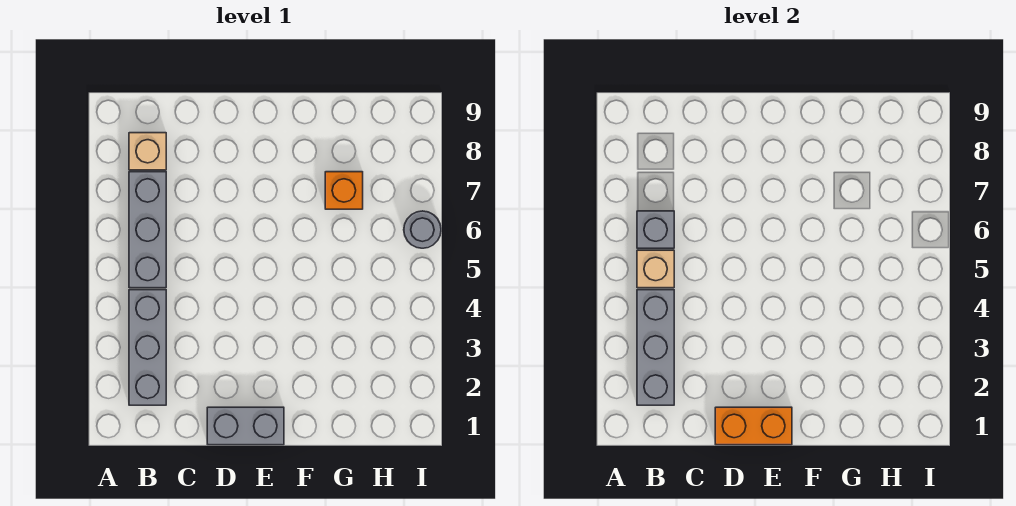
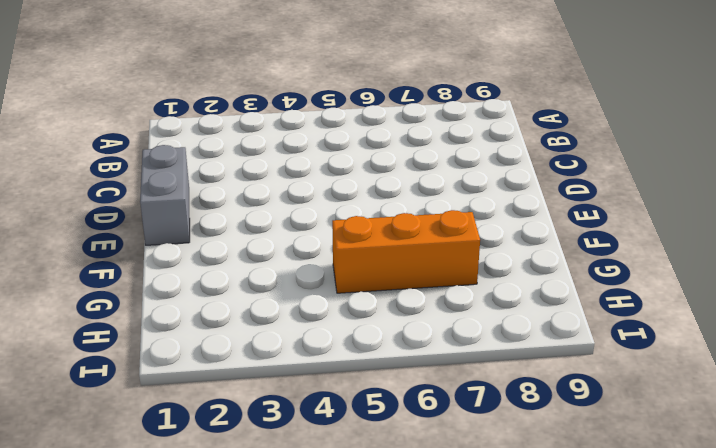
orange brick G5:G7 level 1 -> orange brick G7 level 1
none -> grey brick B2:B4 level 1
none -> grey brick B5:B7 level 1

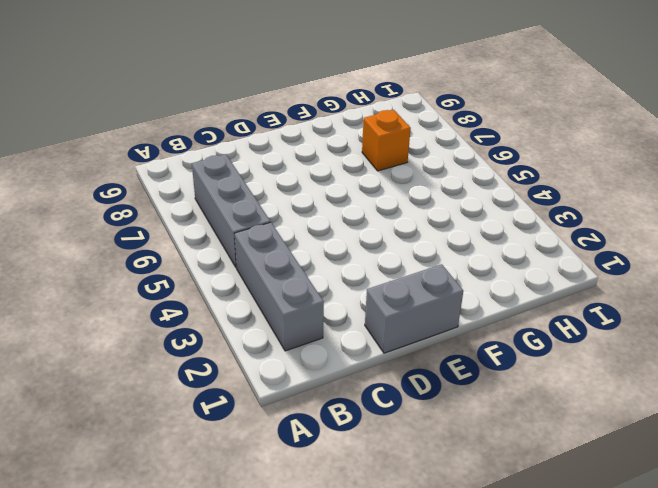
none -> tan brick B8 level 1
none -> grey round brick I6 level 1

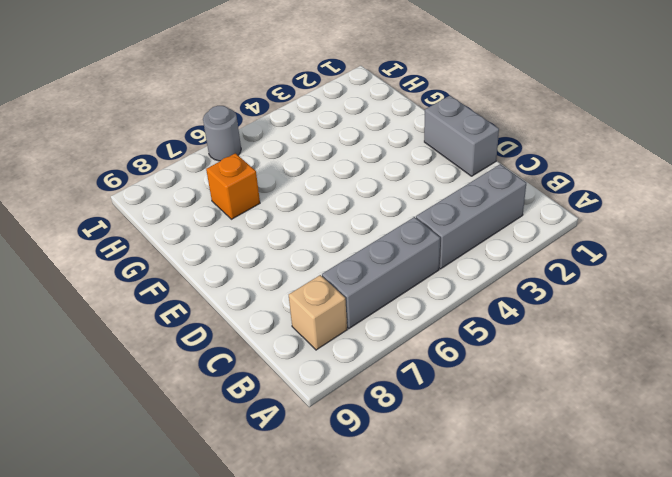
none -> grey brick B2:B4 level 2
none -> tan brick B5 level 2

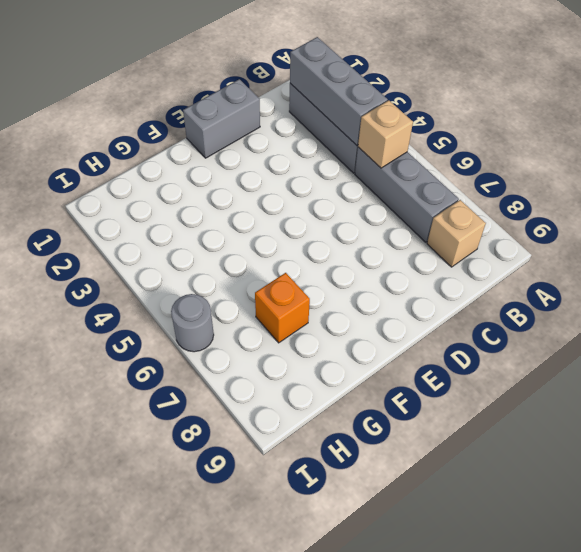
none -> grey brick B6 level 2
none -> orange brick D1:E1 level 2

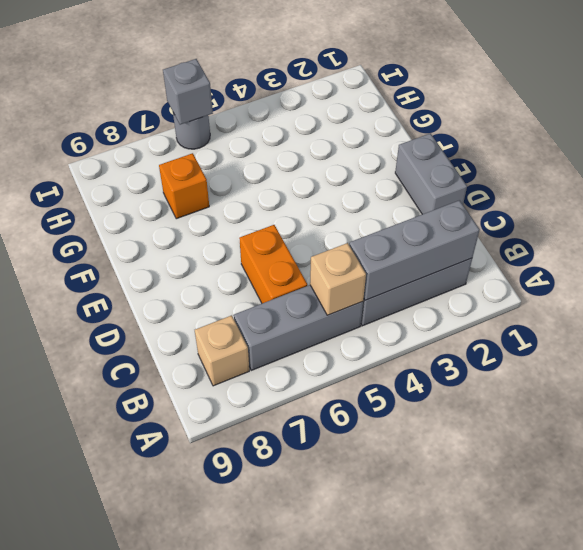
orange brick C6:D6 level 1 -> orange brick D1:E1 level 2
grey brick I6 level 2 -> grey brick B6 level 2

